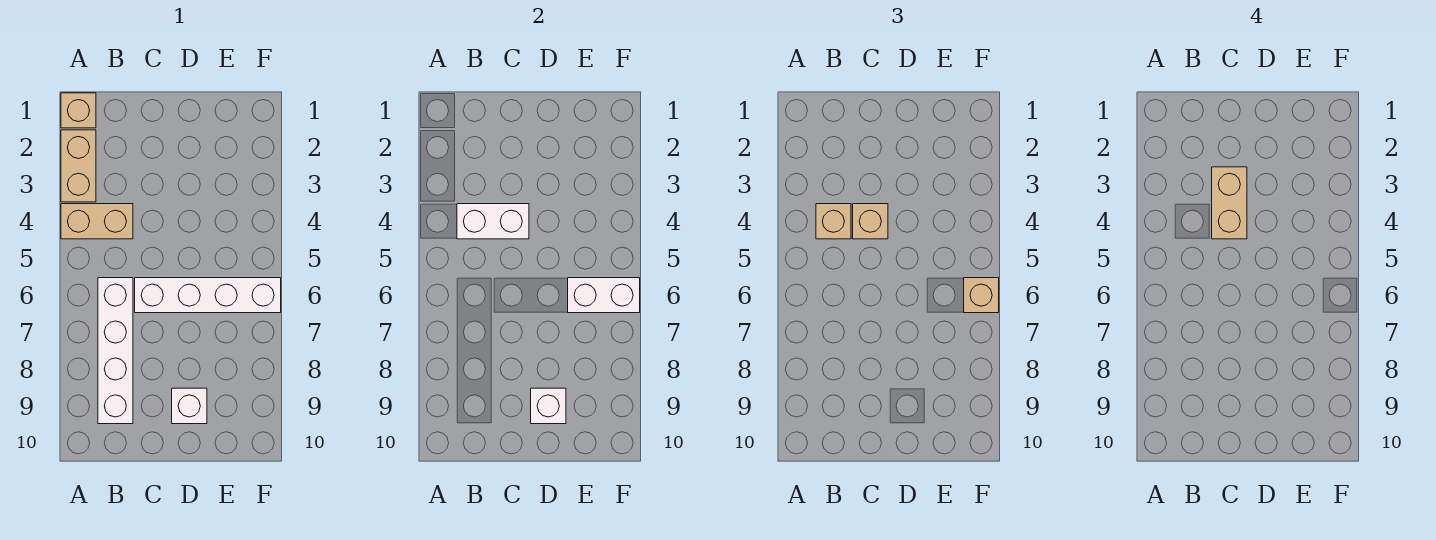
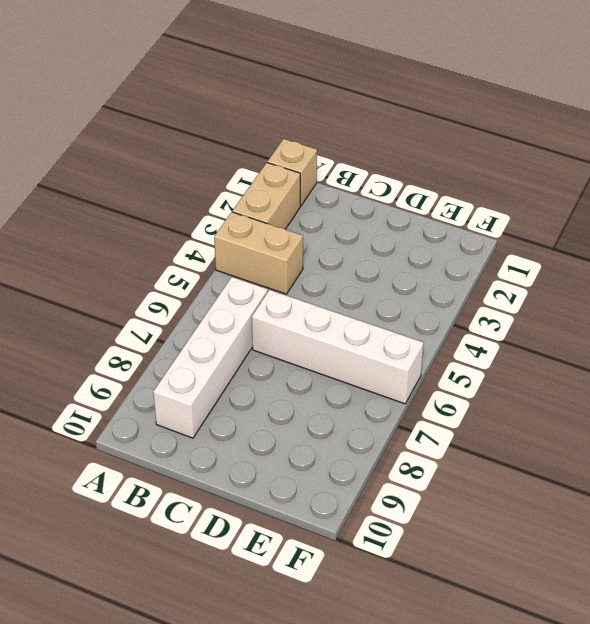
none -> white brick D9 level 1
none -> white brick B4:C4 level 2
none -> white brick D9 level 2

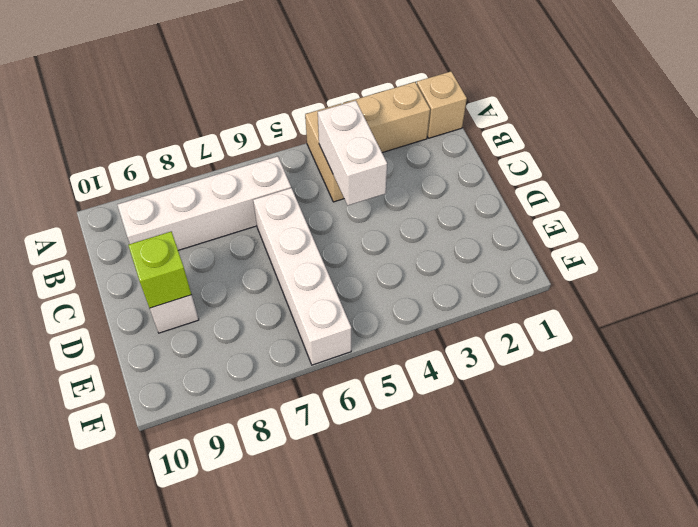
lime brick D9 level 2 -> white brick D9 level 2
none -> white brick E6:F6 level 2
none -> tan brick B4 level 3
none -> tan brick C4 level 3

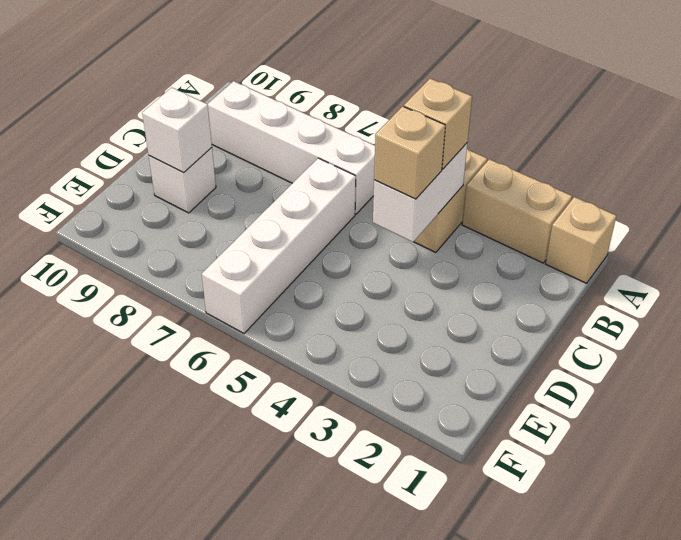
none -> white brick E6:F6 level 2
none -> tan brick F6 level 3
none -> tan brick C3:C4 level 4

